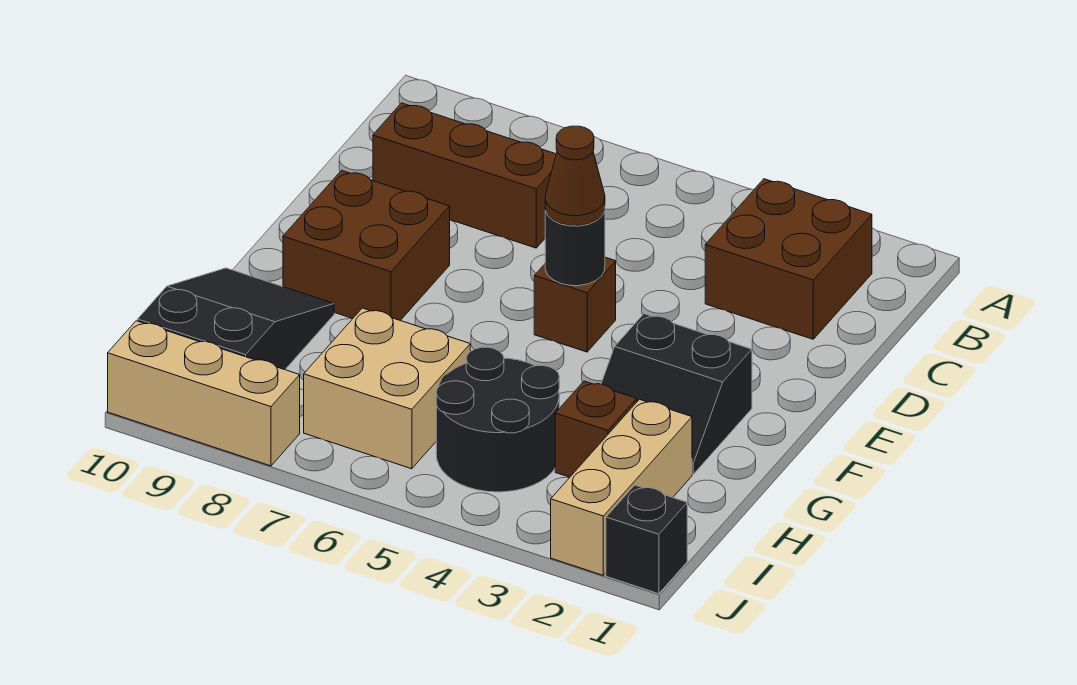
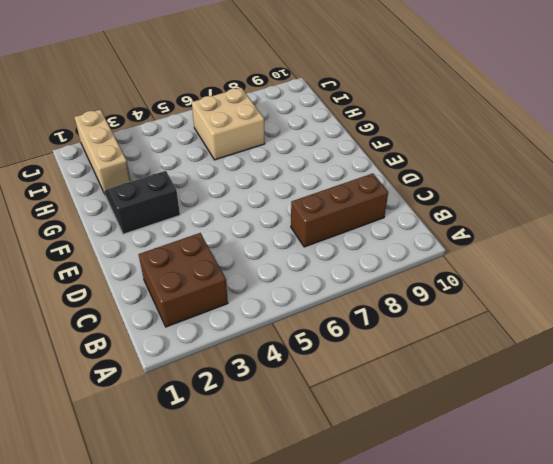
none -> brown brick E5 level 1
none -> brown brick E8:F9 level 1
none -> black slope G9:I10 level 1 top I

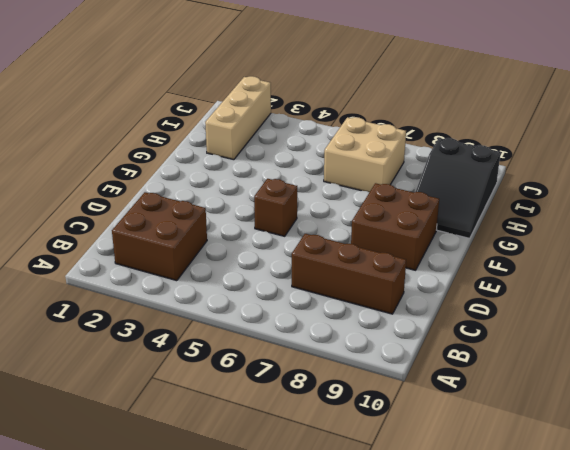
none -> black slope F2:G3 level 1 top F
none -> brown brick H3 level 1
none -> black round brick H4:I5 level 1

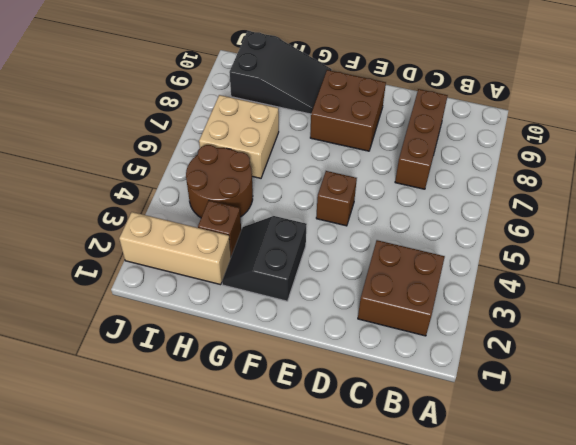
brown round brick H4:I5 level 1 -> black round brick H4:I5 level 1
none -> black brick J1 level 1
none -> tan brick J8:J10 level 1
none -> black round brick E5 level 2

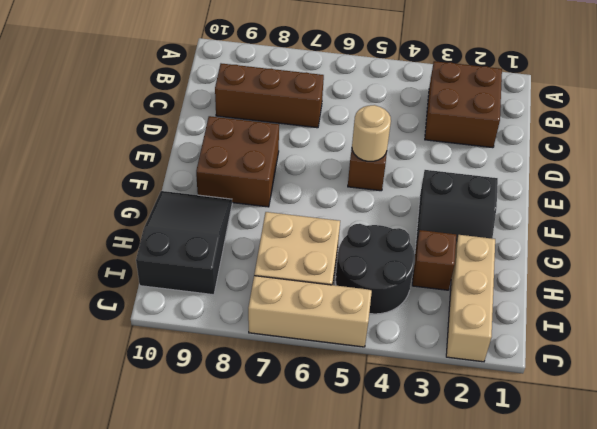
tan round brick E5 level 2 -> black round brick E5 level 2
tan brick J5:J7 level 1 -> tan brick J8:J10 level 1
none -> black brick J1 level 1
none -> brown cone E5 level 3

